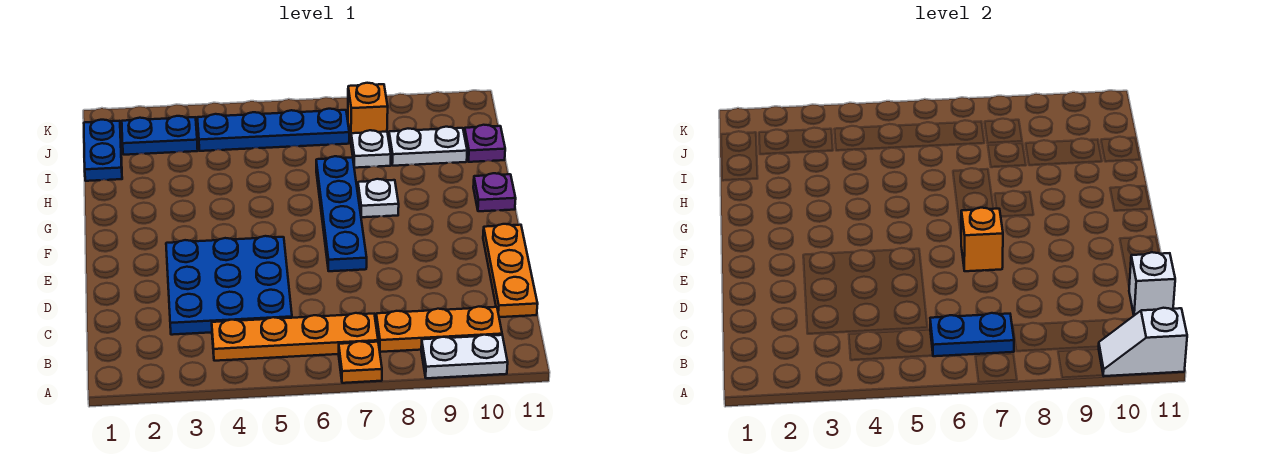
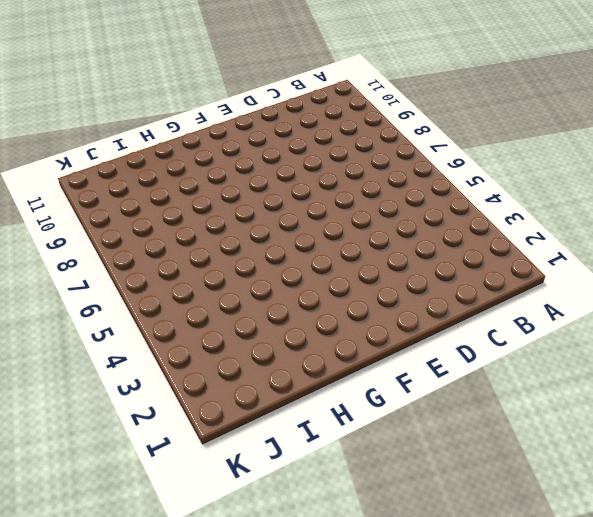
none -> orange plate A7 level 1
none -> white plate A9:A10 level 1
none -> orange plate B4:B7 level 1

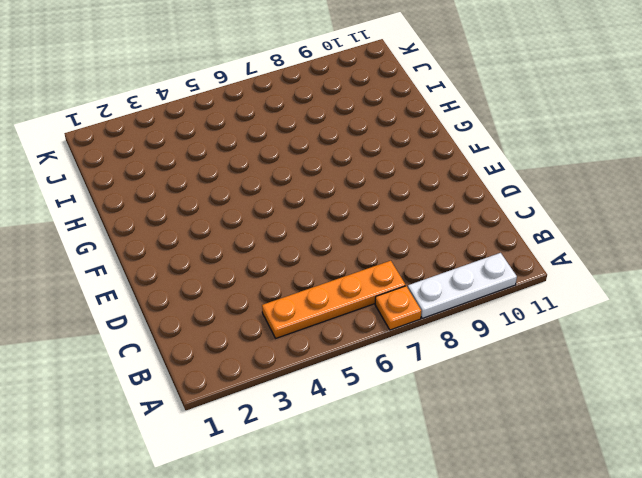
white plate A8:A10 level 1 -> white plate A9:A10 level 1
none -> orange plate B8:B10 level 1
none -> blue plate C3:E5 level 1
none -> orange plate C11:E11 level 1

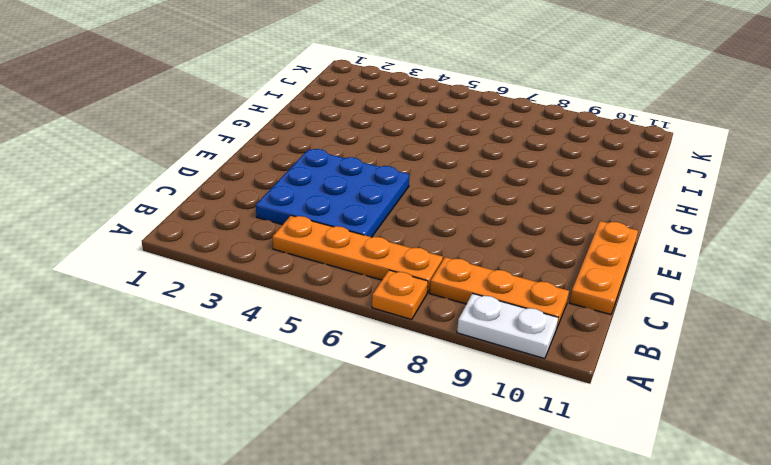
none -> blue plate E7:H7 level 1
none -> white plate G8 level 1
none -> purple plate G11 level 1

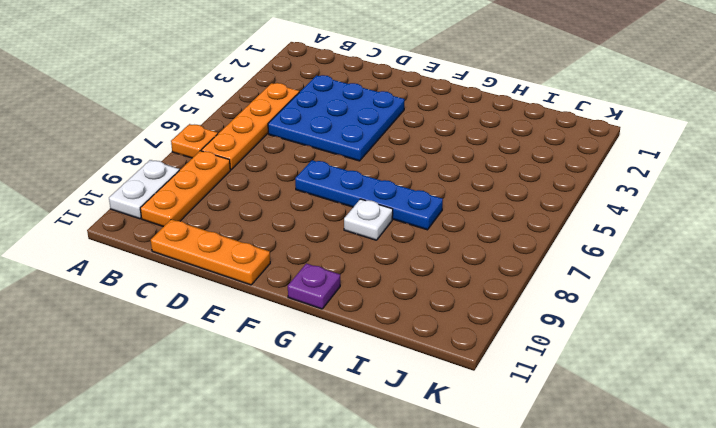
none -> blue plate I1:J1 level 1
none -> white plate I8 level 1
none -> white plate I9:I10 level 1

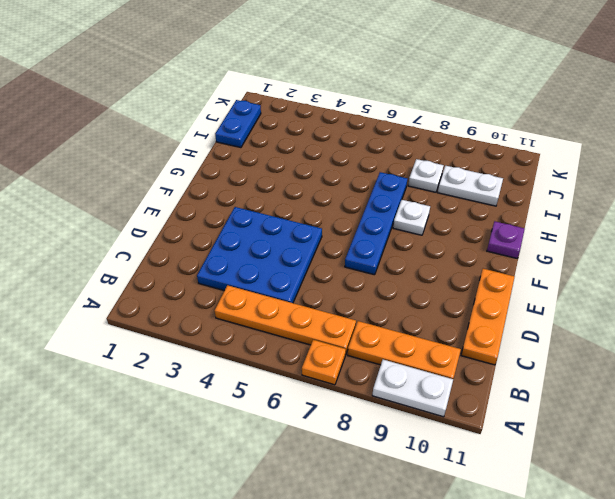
none -> purple plate I11 level 1
none -> blue plate J2:J3 level 1
none -> blue plate J4:J7 level 1

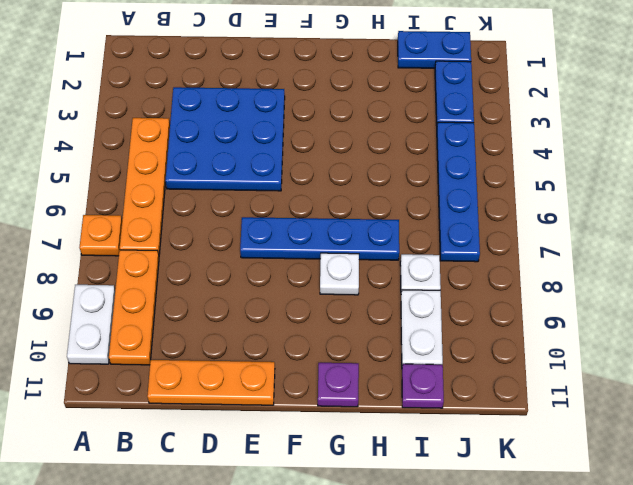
none -> orange brick J8 level 1
none -> white slope A10:A11 level 2 top 11
none -> blue plate B6:B7 level 2

